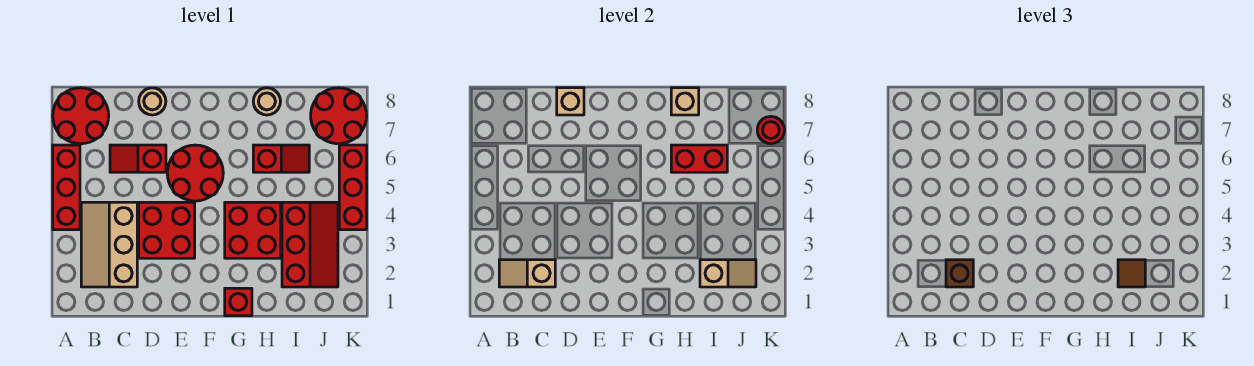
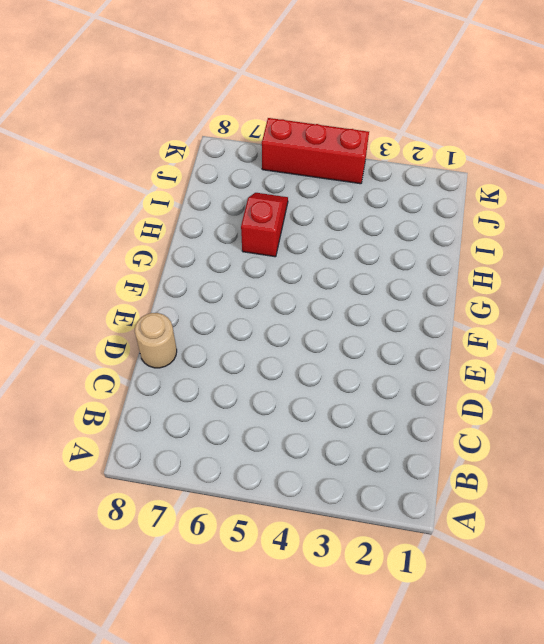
none -> red brick A4:A6 level 1
none -> red round brick A7:B8 level 1
none -> tan slope B2:C4 level 1 top C

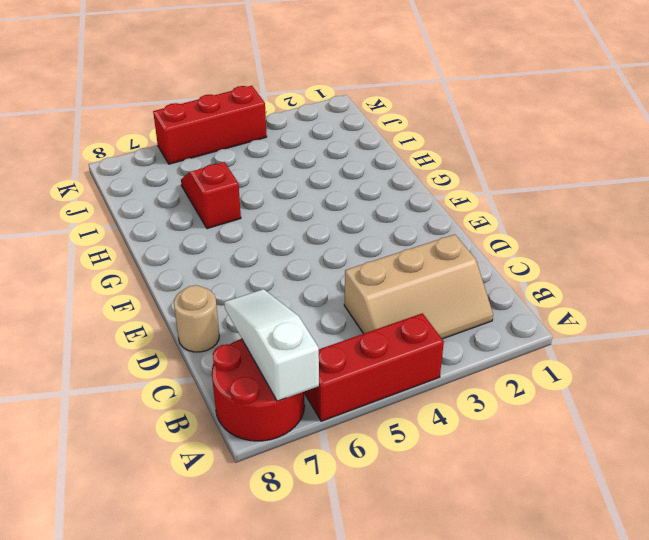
white slope A7:C7 level 2 top A -> none
none -> red slope C6:D6 level 1 top D
none -> red brick D3:E4 level 1
none -> red round brick E5:F6 level 1

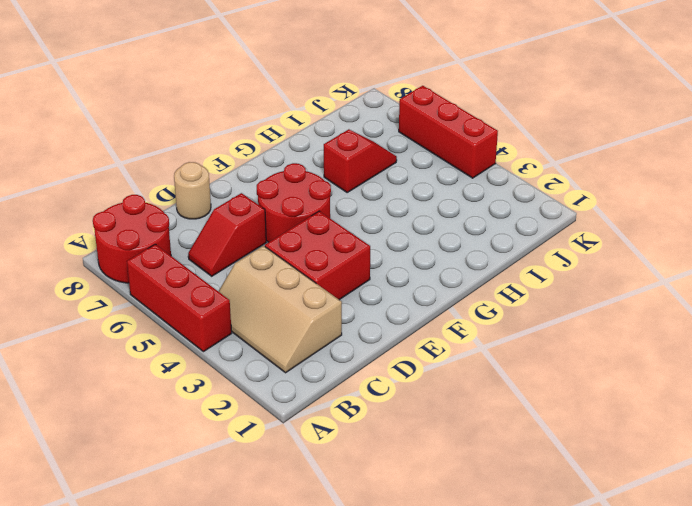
none -> red brick G1 level 1
none -> red brick G3:H4 level 1
none -> tan round brick H8 level 1

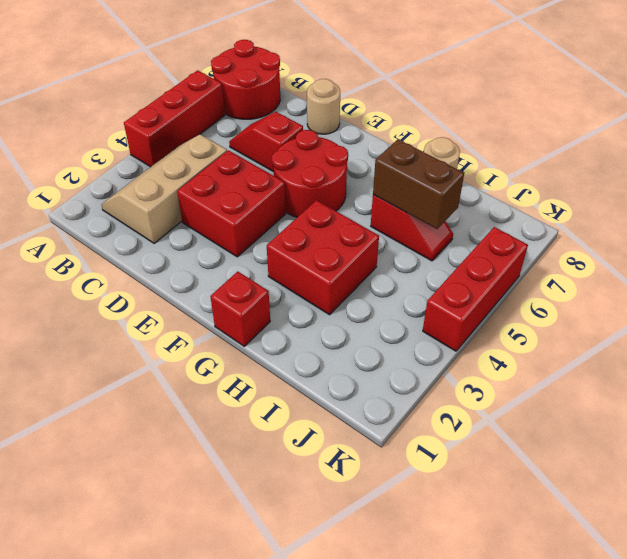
brown brick H6:I6 level 2 -> red brick H6:I6 level 2
none -> red slope I2:J4 level 1 top I
none -> red round brick J7:K8 level 1
none -> tan slope B2:C2 level 2 top C

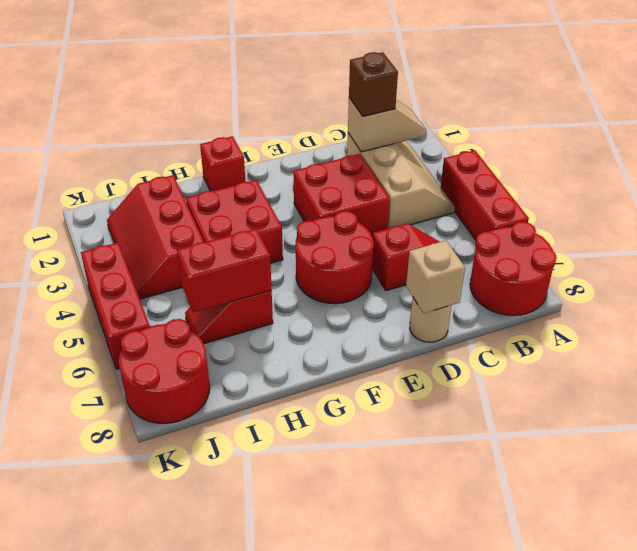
none -> tan round brick H8 level 1
none -> tan brick H8 level 2
none -> tan slope I2:J2 level 2 top I

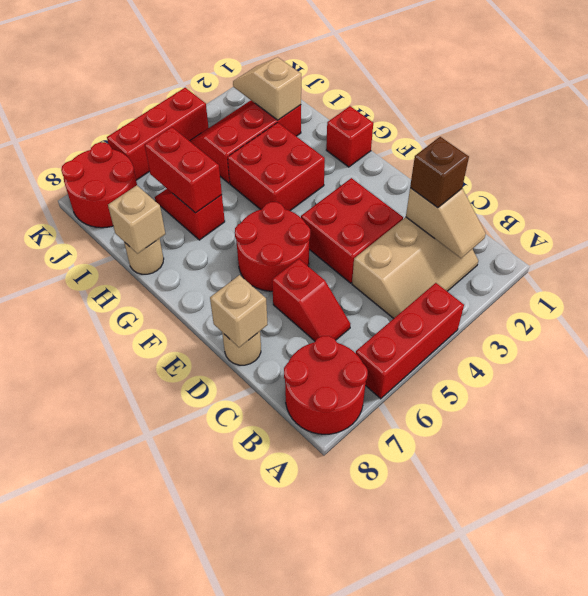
none -> red round brick K7 level 2
none -> brown tile I2 level 3

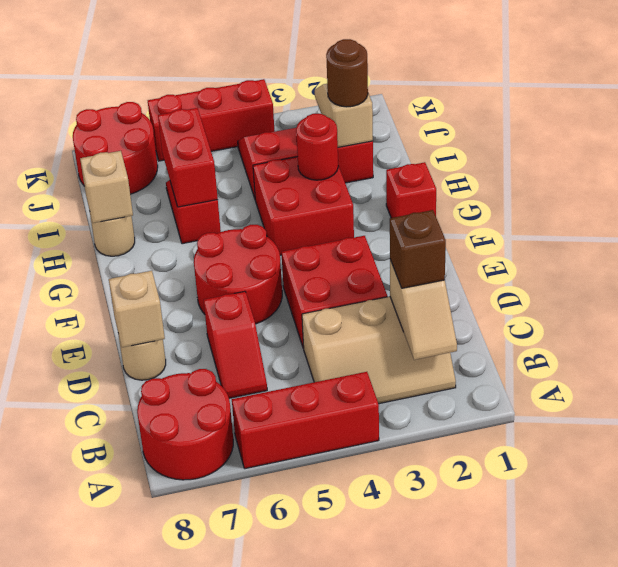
red round brick H3 level 2 -> red round brick K7 level 2
brown round brick I2 level 3 -> brown tile I2 level 3

